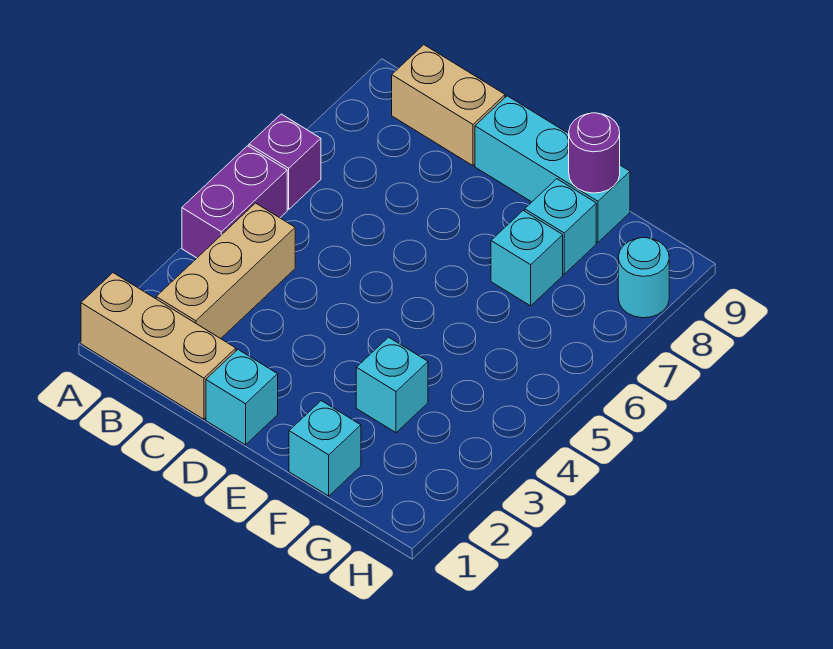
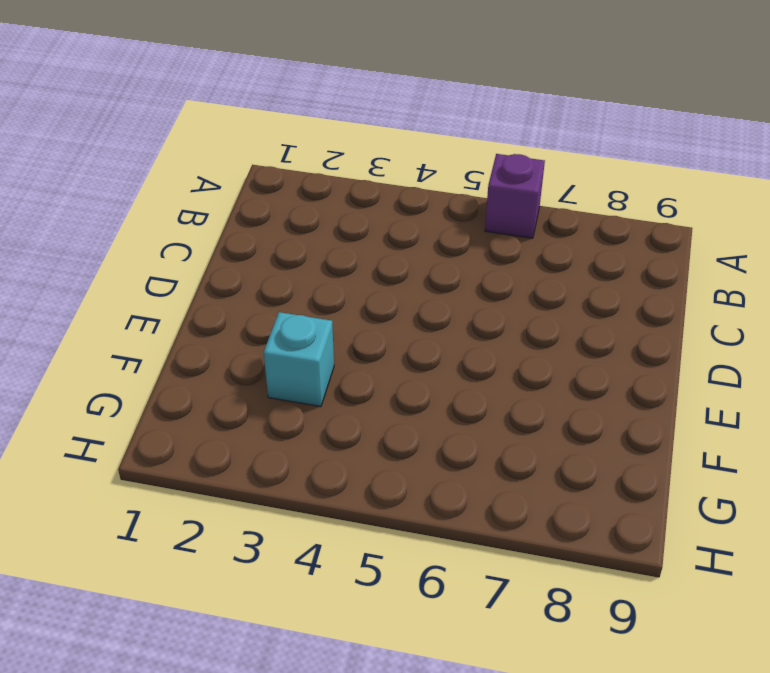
none -> tan brick A1:C1 level 1
none -> purple brick A4:A5 level 1
none -> tan brick B2:B4 level 1

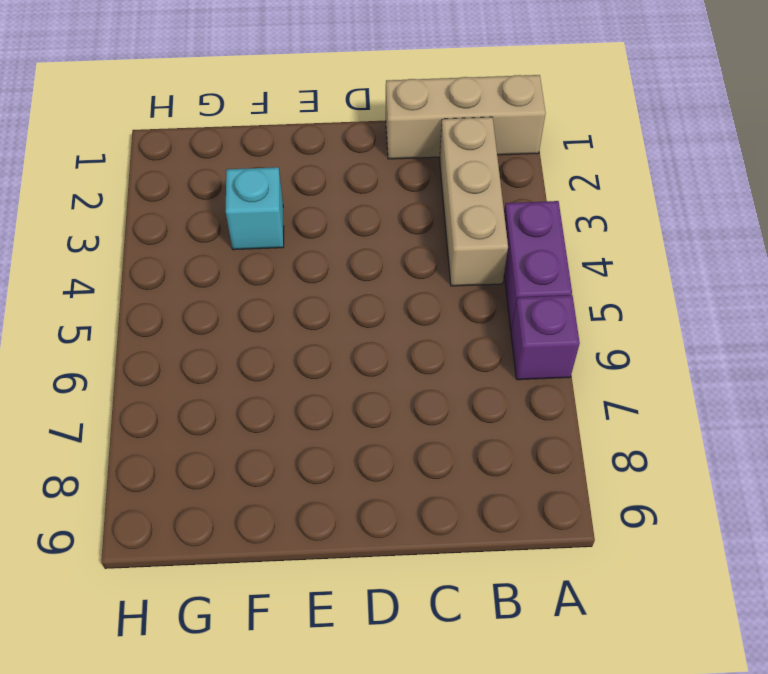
none -> tan brick B9:C9 level 1
none -> cyan brick D1 level 1
none -> cyan brick D9:F9 level 1

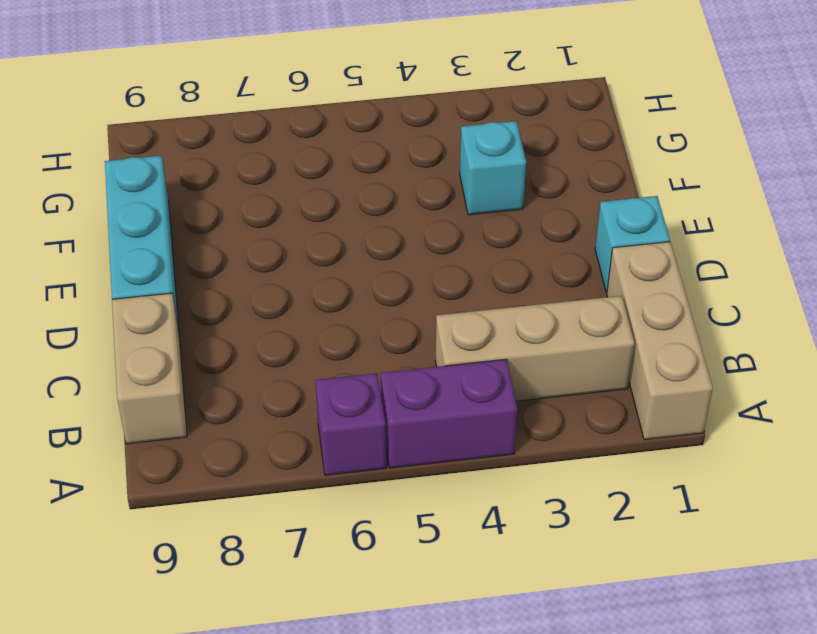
none -> cyan brick F1 level 1
none -> cyan brick F7 level 1
none -> cyan brick F8 level 1

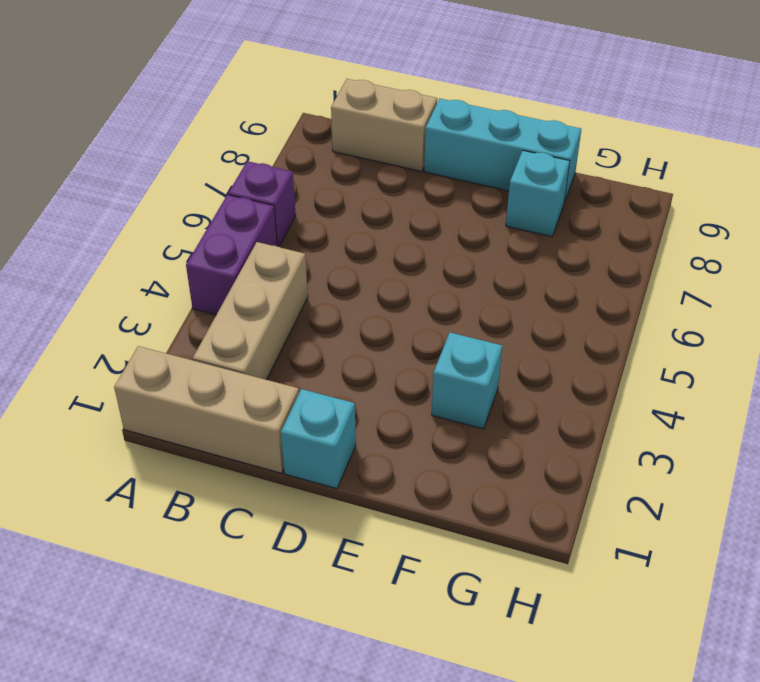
none -> cyan brick F1 level 1
none -> cyan brick F7 level 1
none -> cyan round brick H8 level 1

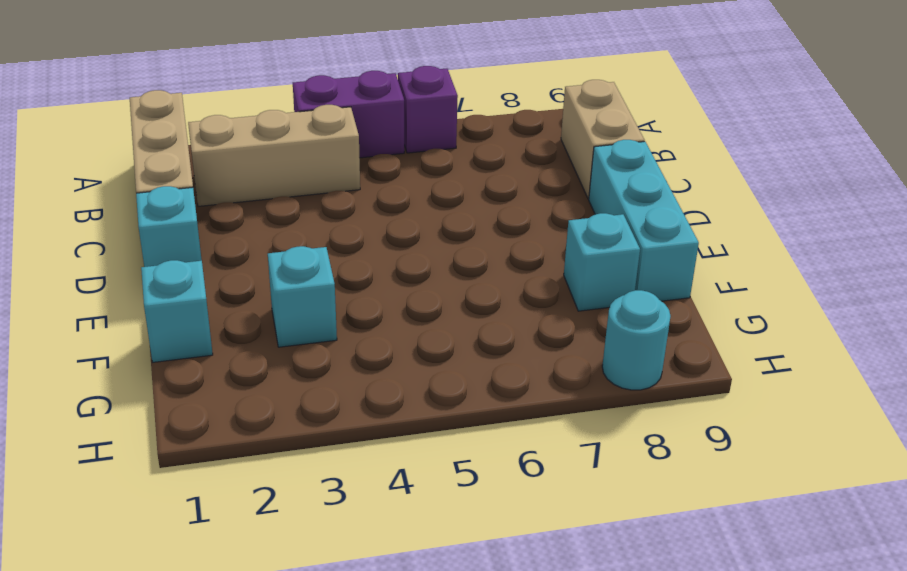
none -> cyan brick F7 level 1
none -> purple round brick F9 level 2

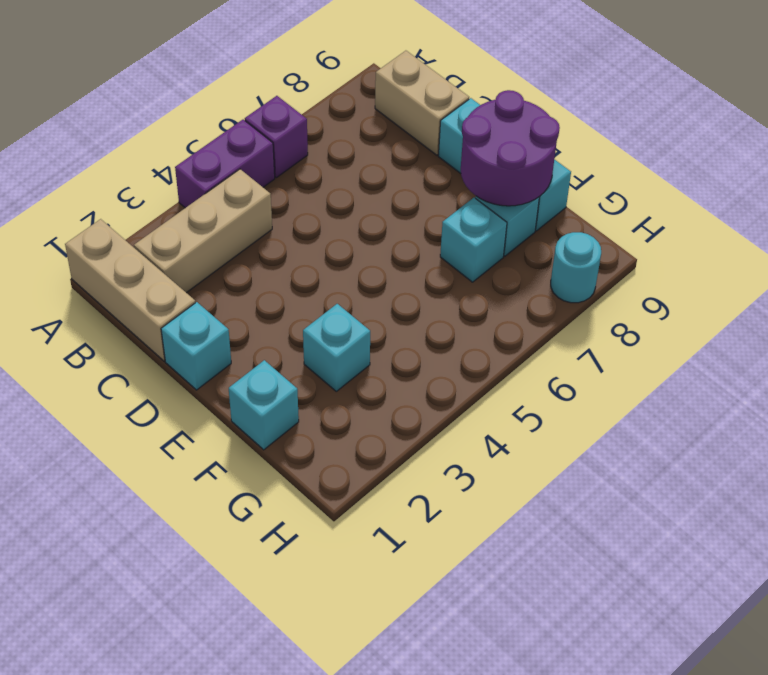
purple round brick E8:F9 level 2 -> purple round brick F9 level 2

